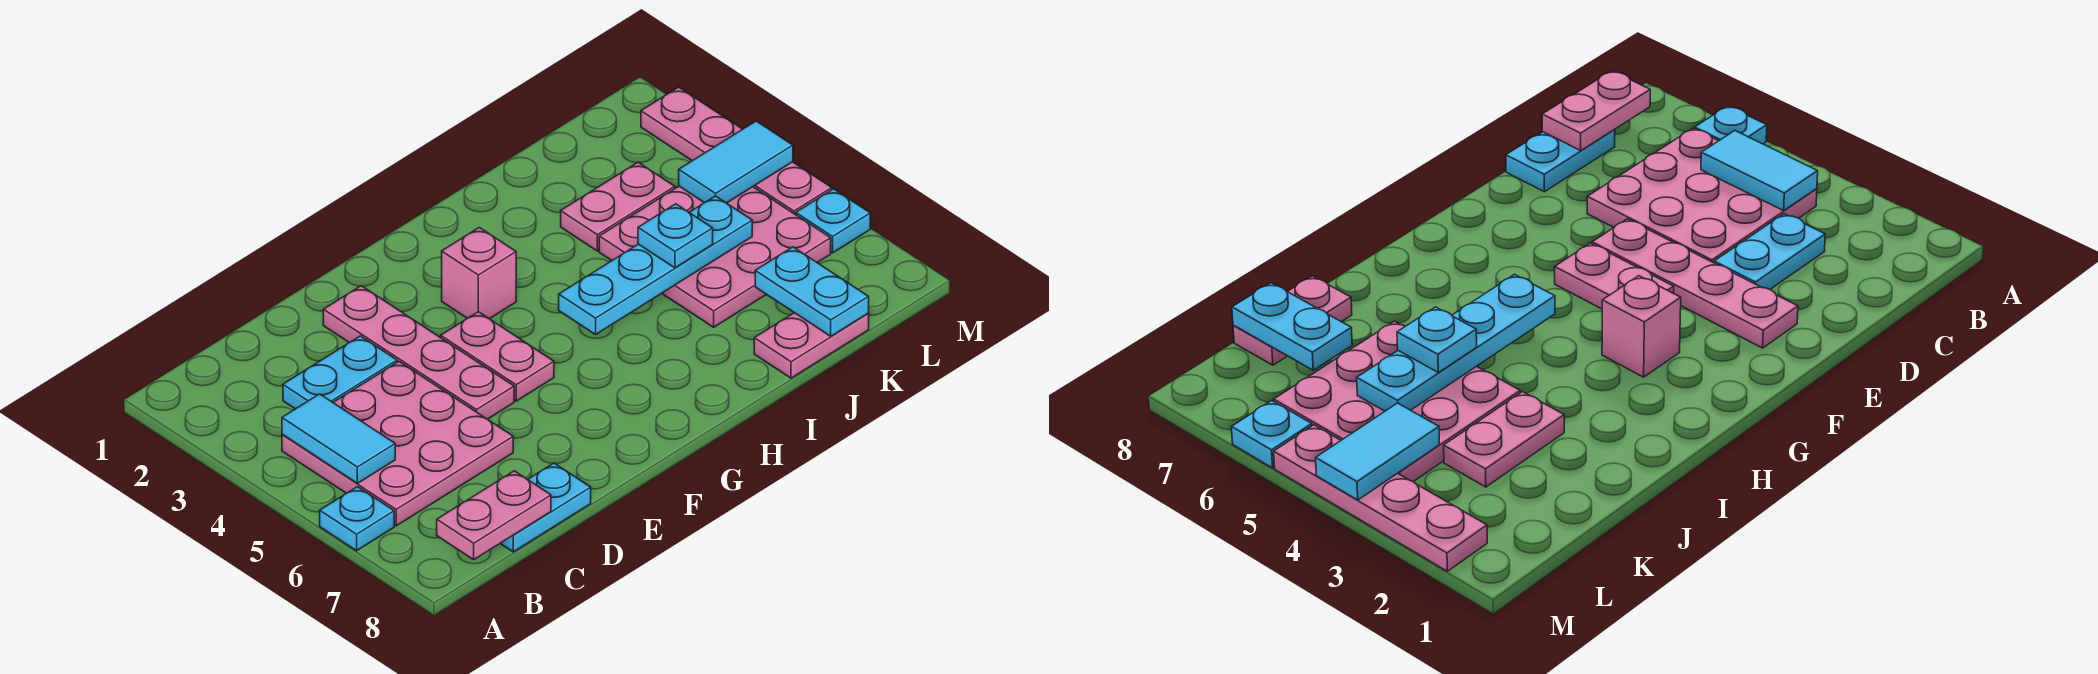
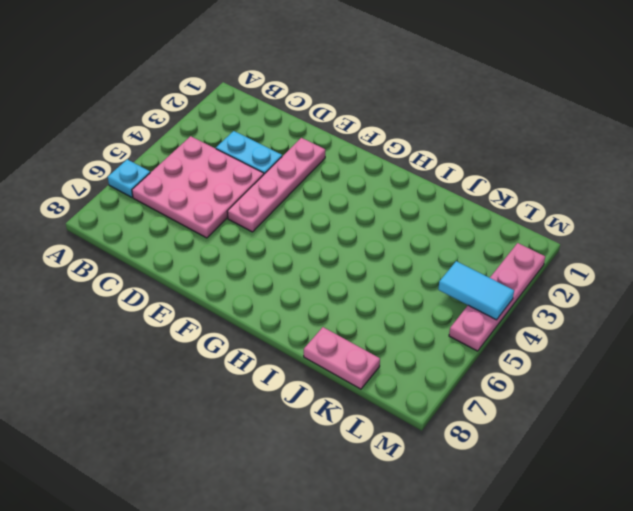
none -> cyan plate C8:D8 level 1
none -> pink plate F4:F5 level 1
none -> pink brick G3 level 1

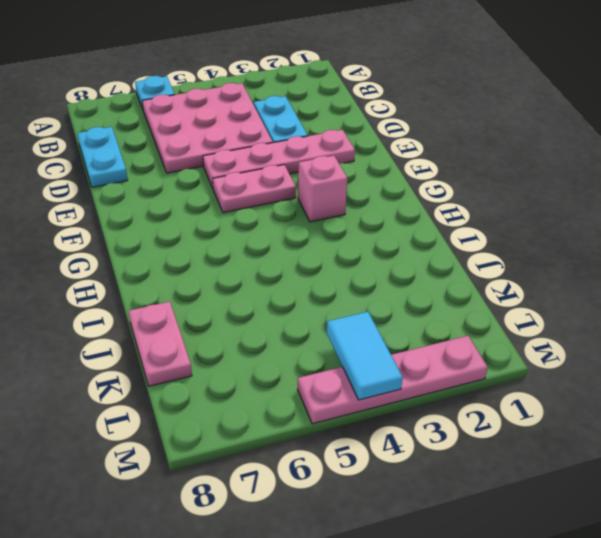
none -> pink plate J3:K3 level 1
none -> pink plate J4:L6 level 1
none -> cyan plate M6 level 1

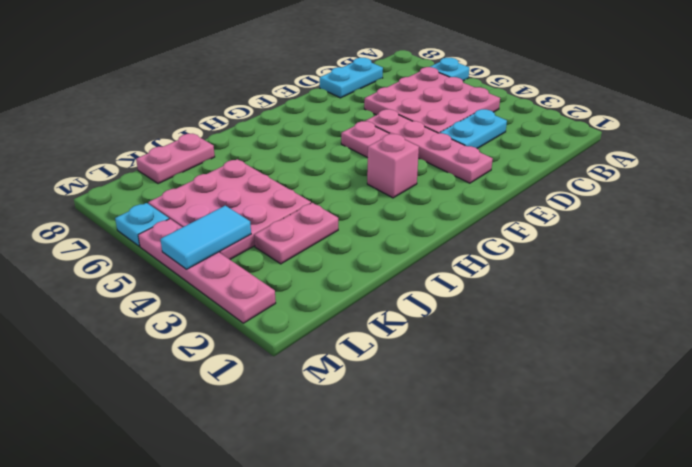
none -> cyan tile B4:B5 level 2
none -> pink plate B8:C8 level 2
none -> cyan plate H5:K5 level 2

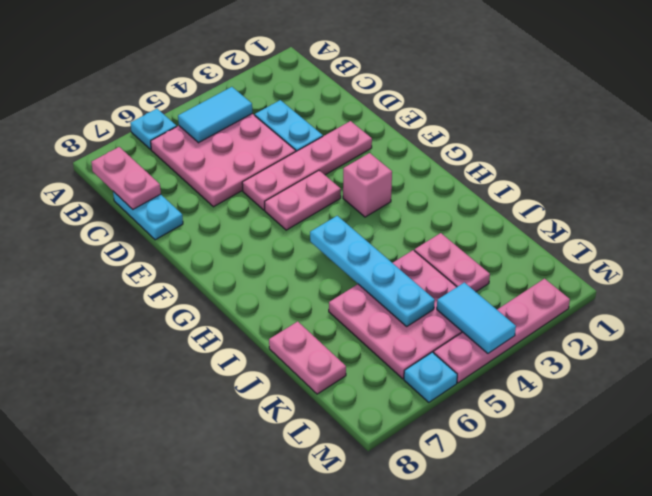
none -> cyan plate K7:K8 level 2
none -> cyan plate J5 level 3

